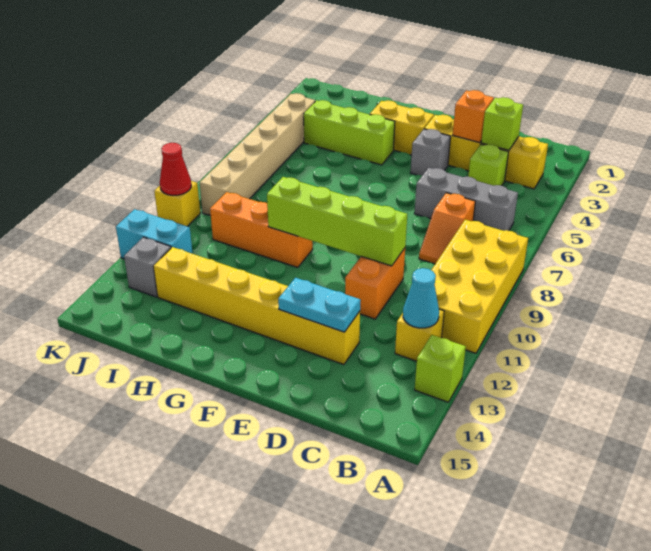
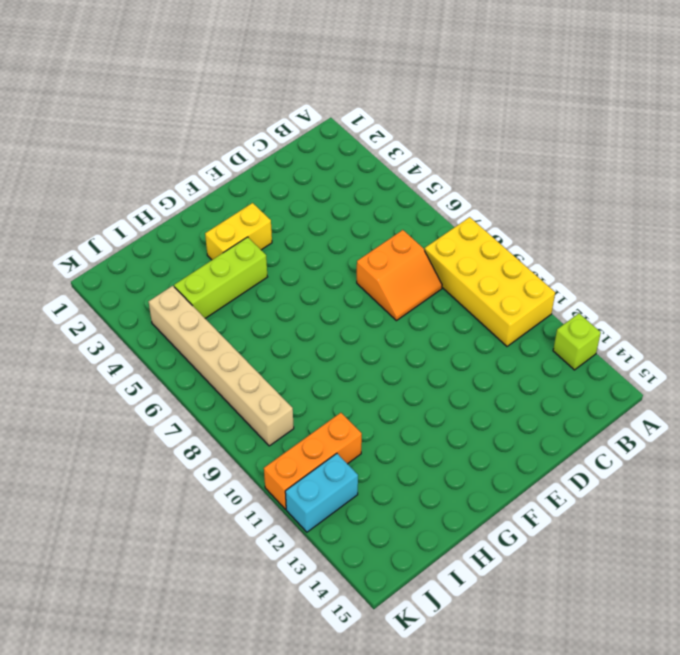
orange slope C7:D8 level 1 top 7 -> orange slope C7:C8 level 1 top 7
orange brick I11:K11 level 1 -> orange brick G10:I10 level 1
none -> yellow brick B3:E3 level 1
none -> grey brick B6:D6 level 1
none -> yellow brick B12 level 1

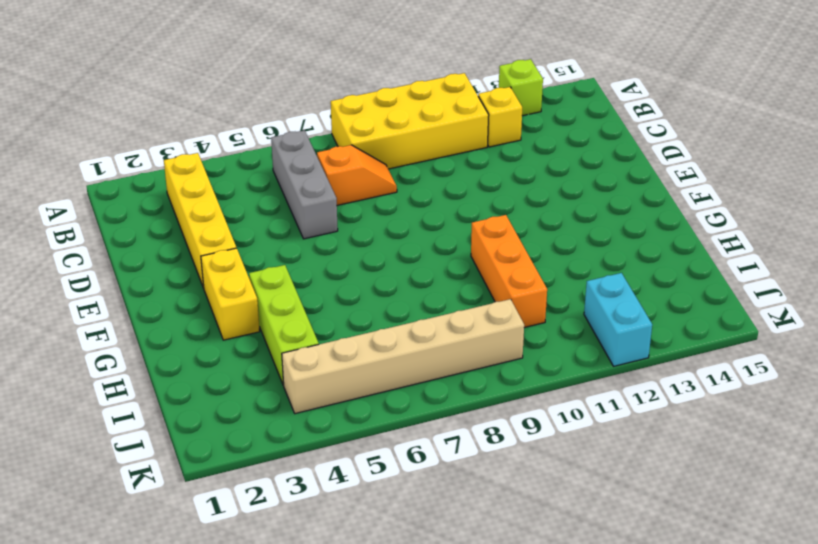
none -> lime brick C4 level 1
none -> orange brick D10:D11 level 1
none -> yellow brick D13:I13 level 1

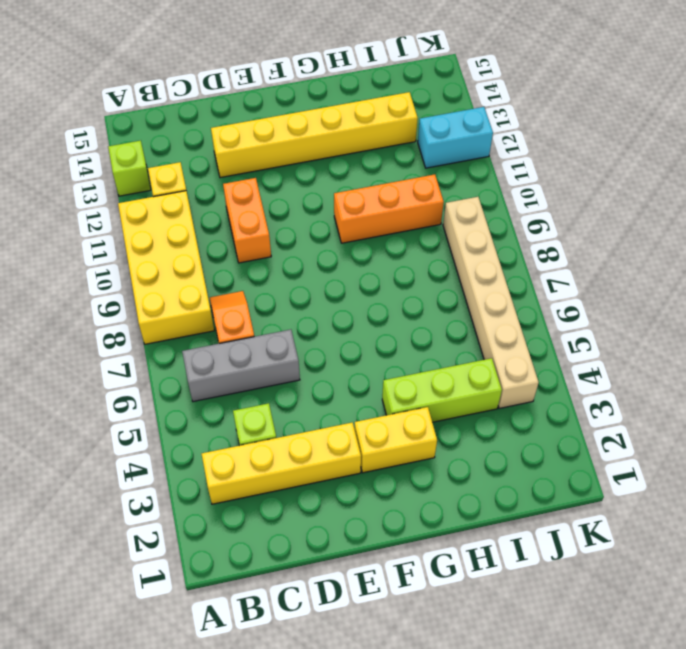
none -> grey brick E4 level 1
none -> grey brick J13 level 1
none -> yellow brick K10 level 1

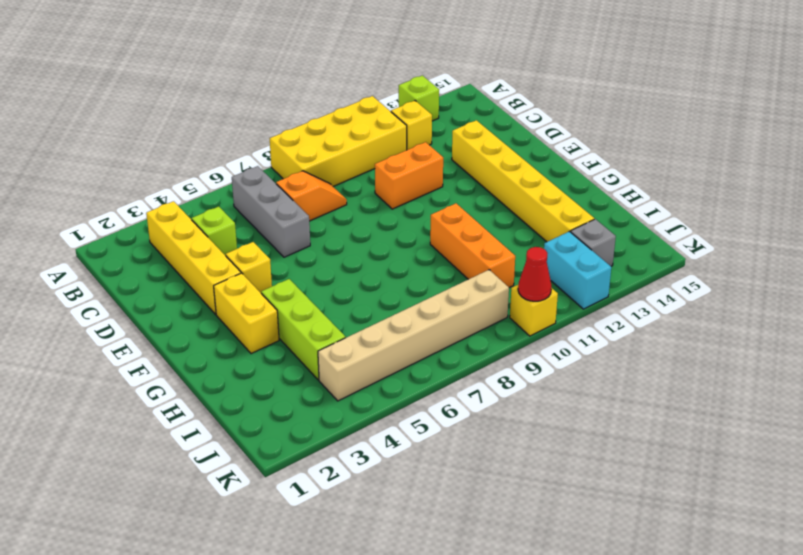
yellow brick E4 level 1 -> grey brick E4 level 1
none -> cyan cone B12 level 2
none -> lime brick C3 level 2
none -> orange brick D3 level 2

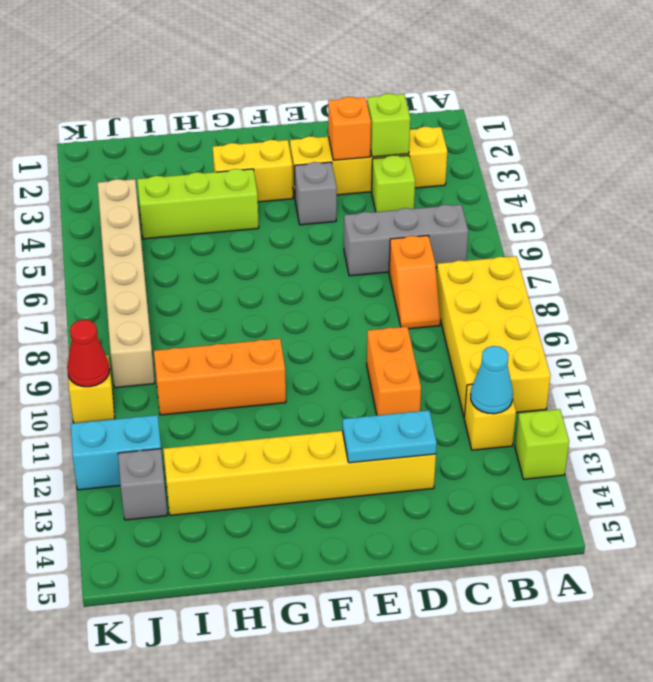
none -> lime brick D10:G10 level 2

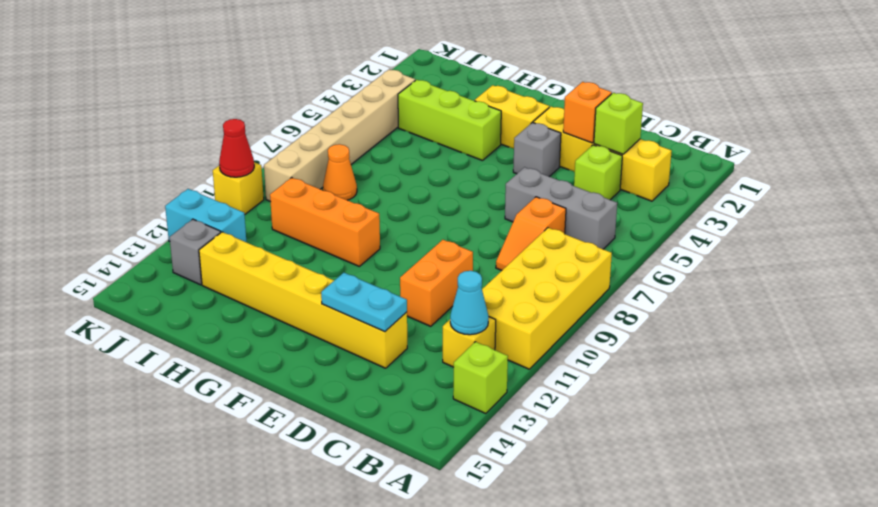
orange cone I8 level 1 -> none
none -> lime brick D10:G10 level 2

